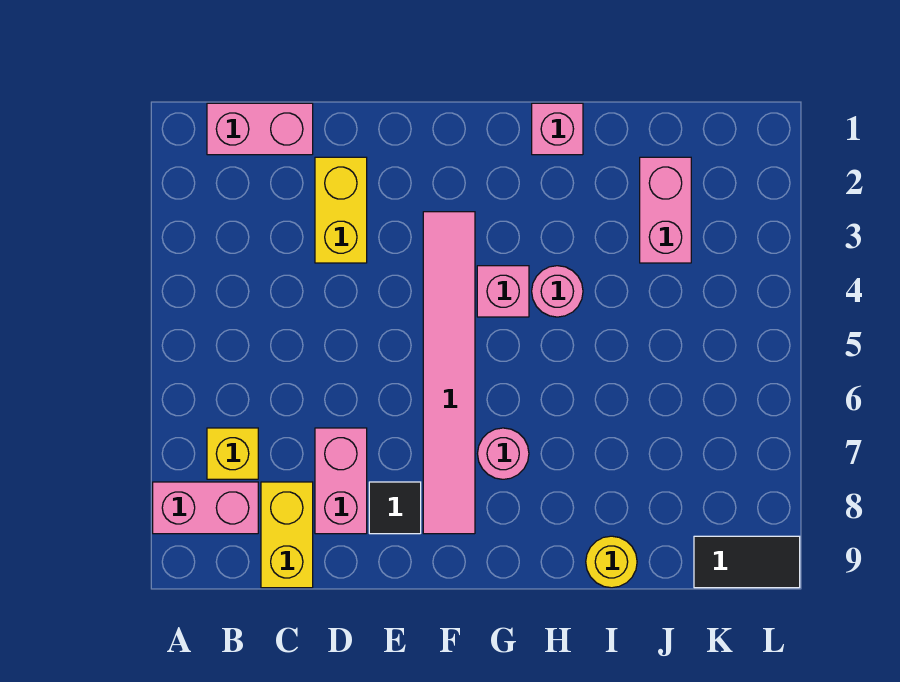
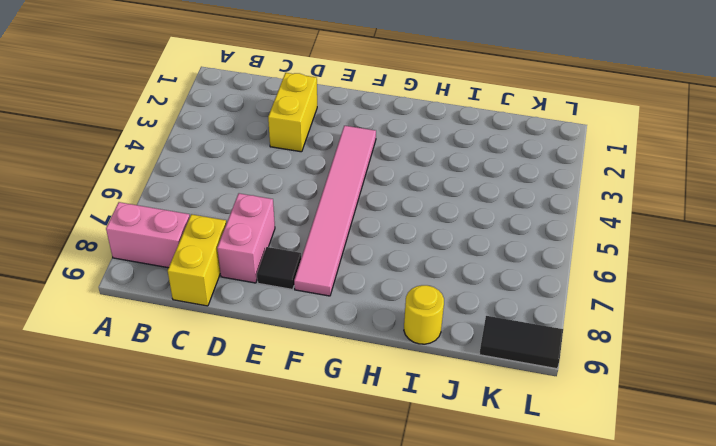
none -> pink brick B1:C1 level 1
none -> yellow brick B7 level 1
none -> pink brick G4 level 1

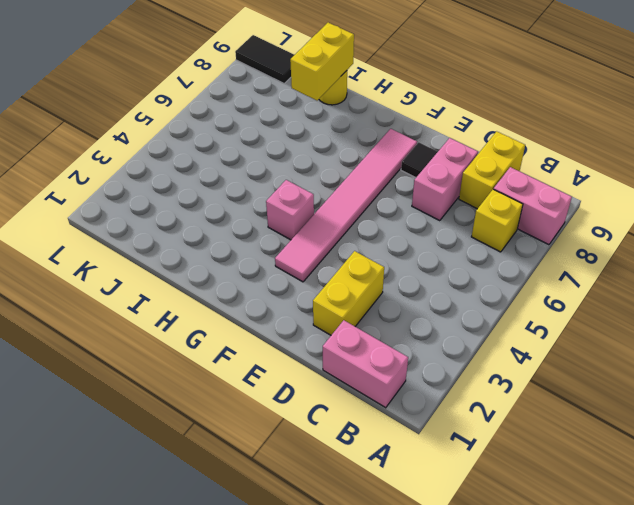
yellow brick I8:I9 level 2 -> none
none -> pink round brick G7 level 1
none -> pink brick H1 level 1
none -> pink round brick H4 level 1

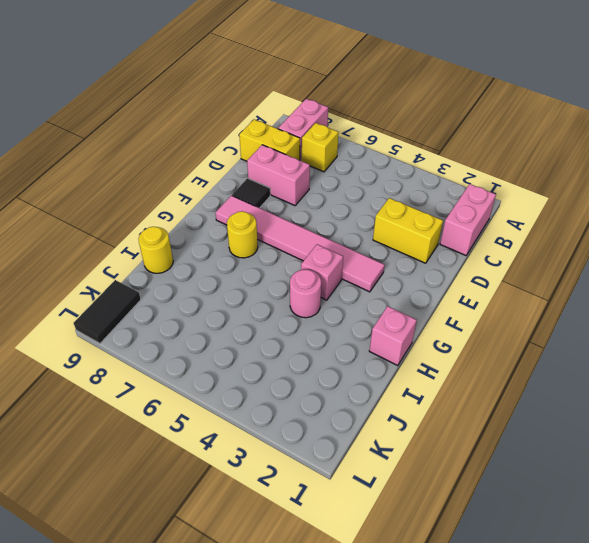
yellow round brick G7 level 1 -> pink round brick G7 level 1
none -> pink brick J2:J3 level 1

